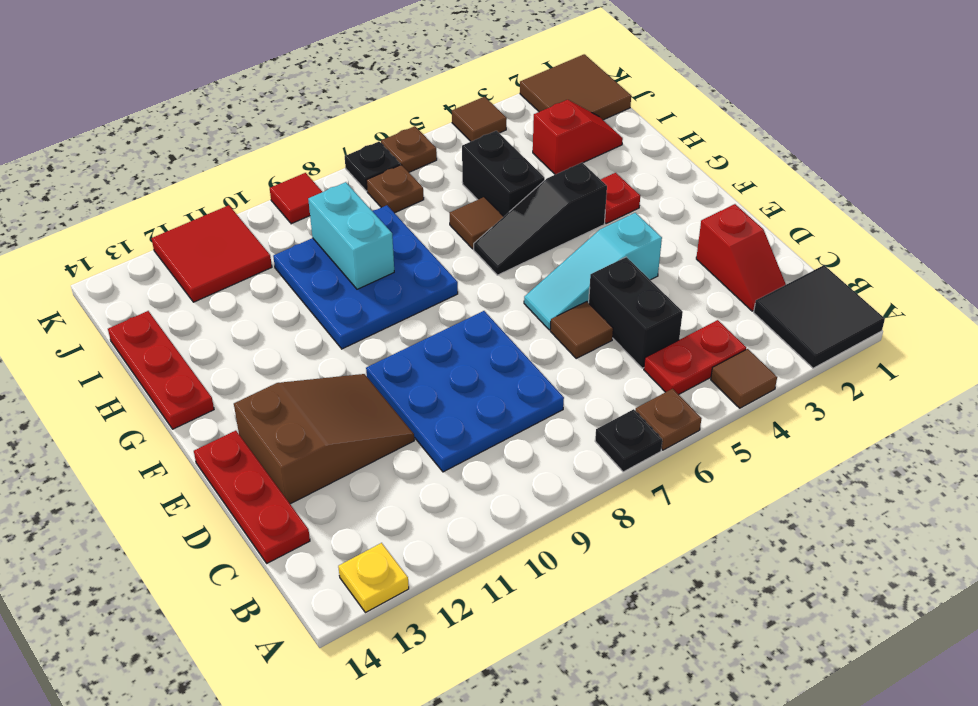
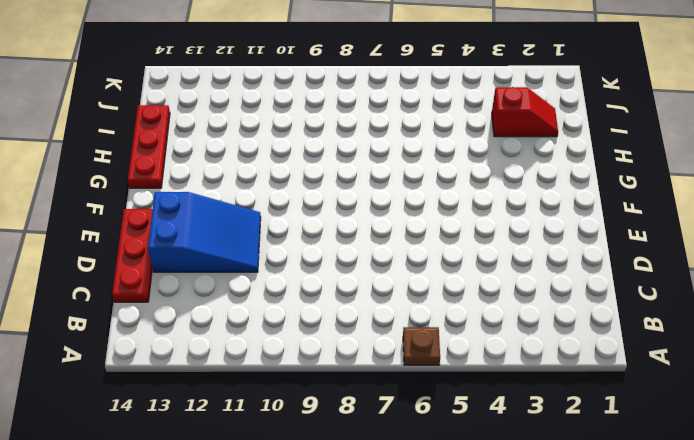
blue slope D11:E13 level 1 top 13 -> brown slope D11:E13 level 1 top 13
none -> black tile A1:B2 level 1
none -> brown tile A4 level 1
none -> black plate A7 level 1

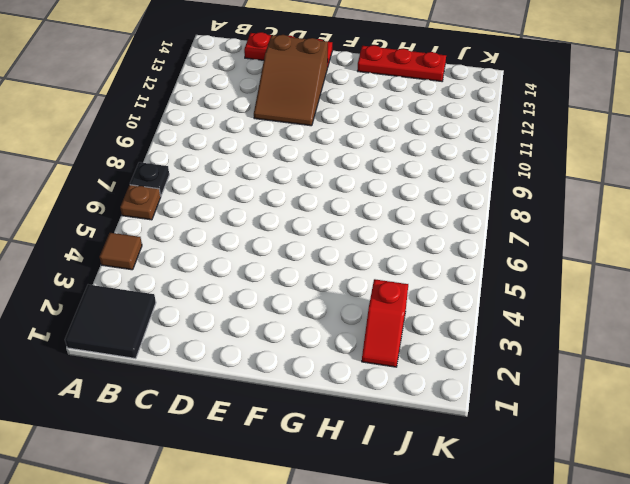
none -> yellow plate A13 level 1
none -> red plate B4:B5 level 1
none -> red slope C2:D2 level 1 top D

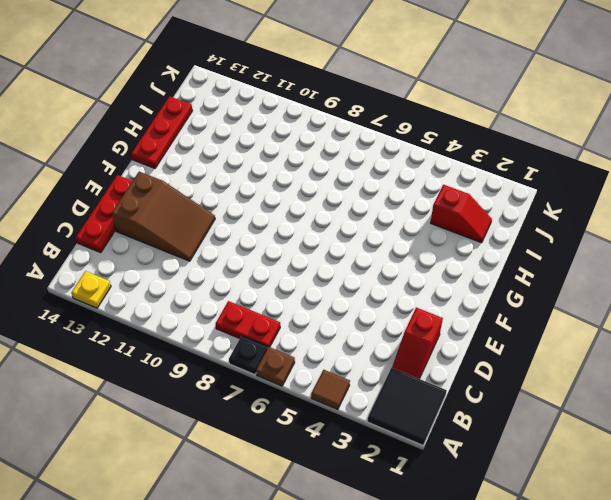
red plate B7:B8 level 1 -> red plate B4:B5 level 1
none -> black brick C5:D5 level 1
none -> blue plate C8:E10 level 1
none -> brown tile D6 level 1

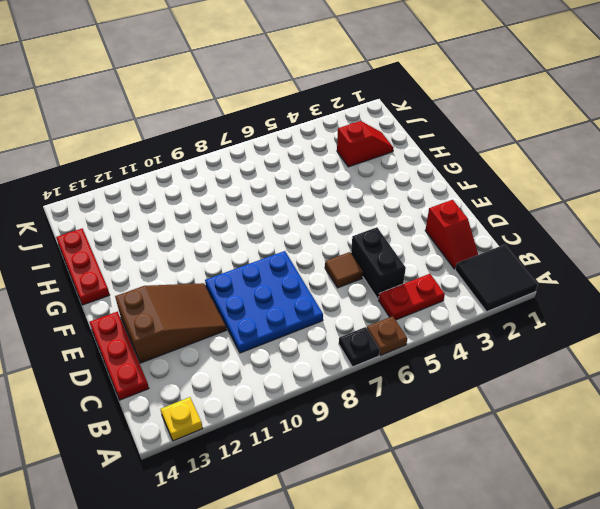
none -> brown tile A4 level 1
none -> cyan slope E4:E6 level 1 top 4
none -> red plate G3 level 1

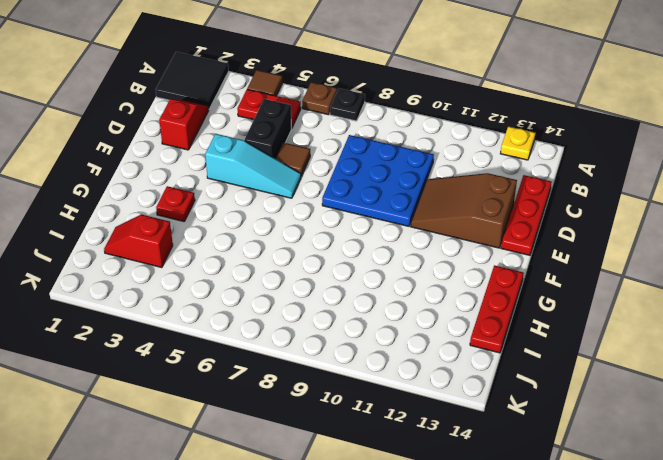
none -> black slope G4:G6 level 1 top 4
none -> blue plate G8:I10 level 1
none -> black brick H5:I5 level 1

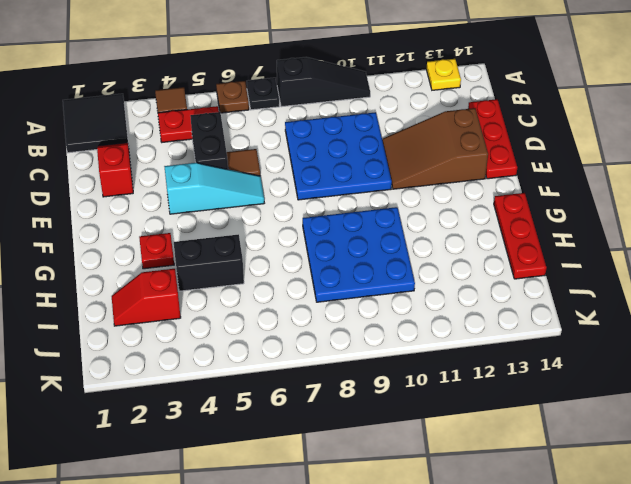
black slope A8:A10 level 1 top 8 -> black slope G4:G6 level 1 top 4
black brick H4:H5 level 1 -> black brick H5:I5 level 1
none -> brown tile H6 level 1
none -> brown tile J1:K2 level 1
none -> brown plate J7 level 1

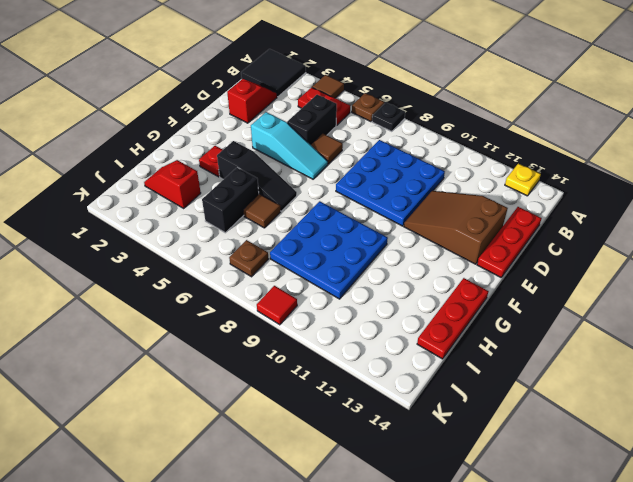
none -> brown tile J1:K2 level 1
none -> red tile J11:K12 level 1
none -> brown tile K4 level 1

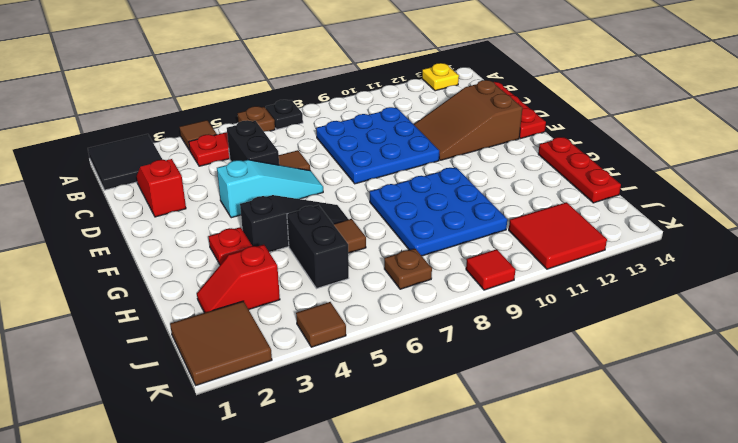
none -> brown plate K6 level 1
none -> black plate K7 level 1
none -> cyan brick H9:I9 level 2

